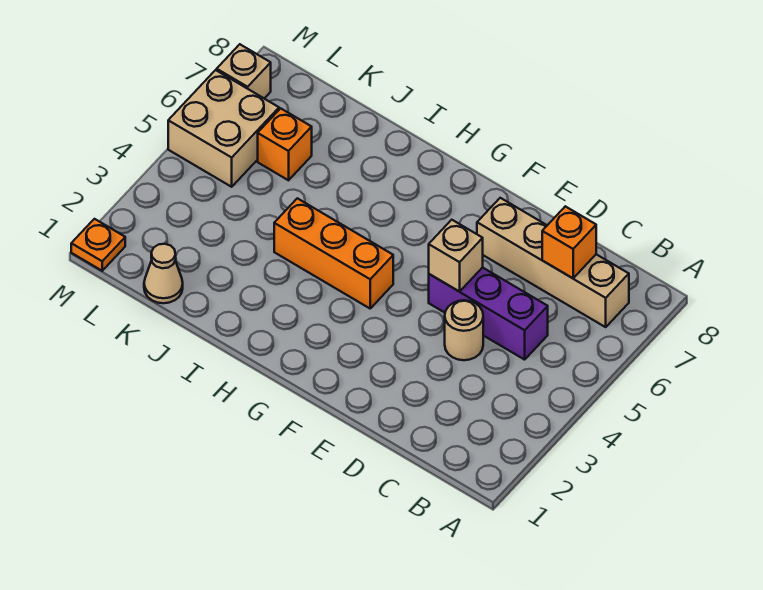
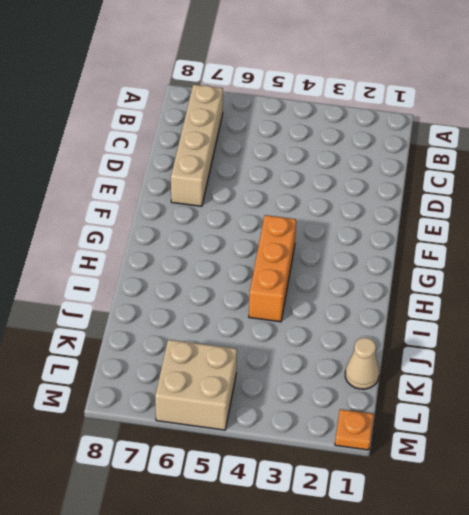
none -> purple brick C5:E5 level 1
none -> tan round brick D4 level 1

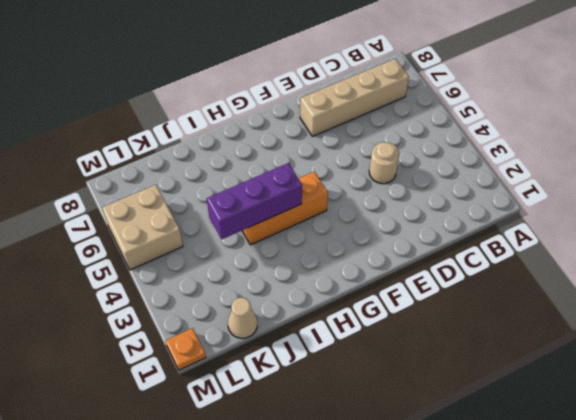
purple brick H4:J4 level 2 -> purple brick C5:E5 level 1
none -> orange brick K6 level 1
none -> tan brick M7 level 1

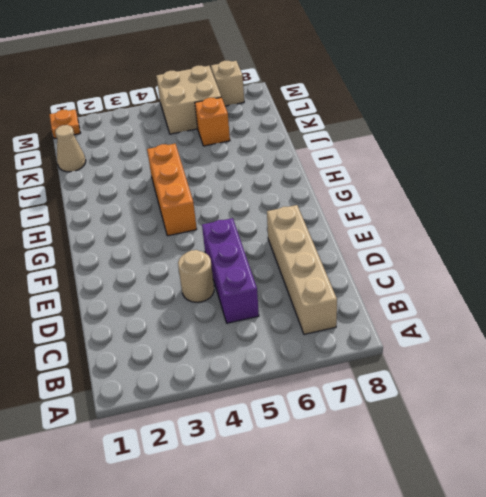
none -> orange brick C7 level 2
none -> tan brick E5 level 2

